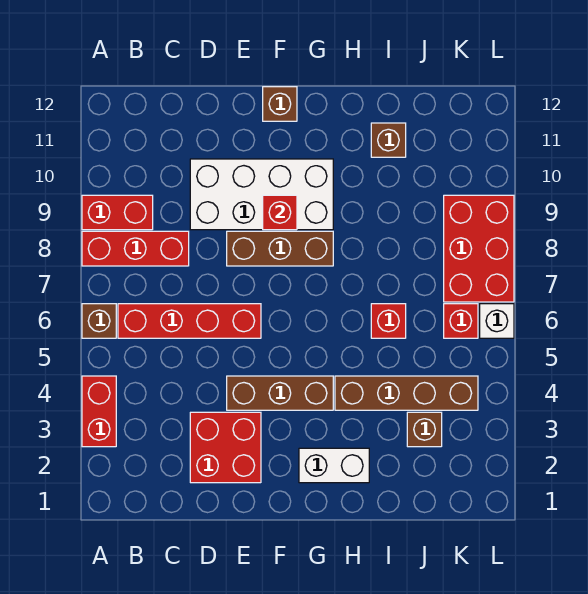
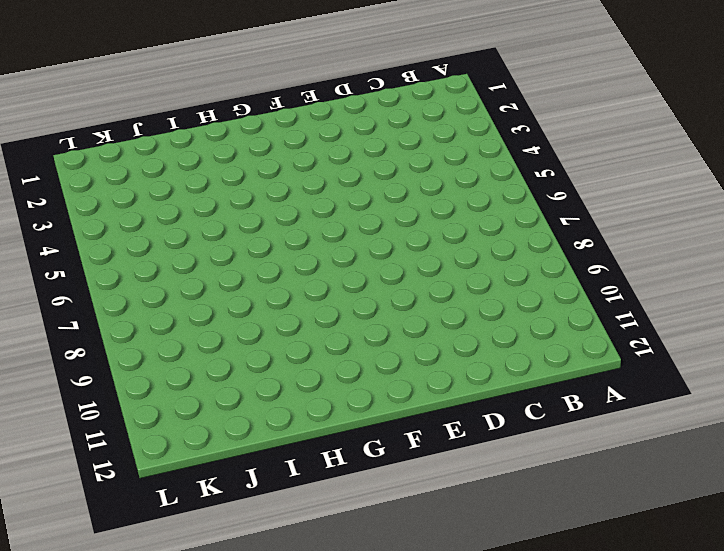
none -> red brick A3:A4 level 1
none -> brown brick A6 level 1
none -> red brick A8:C8 level 1

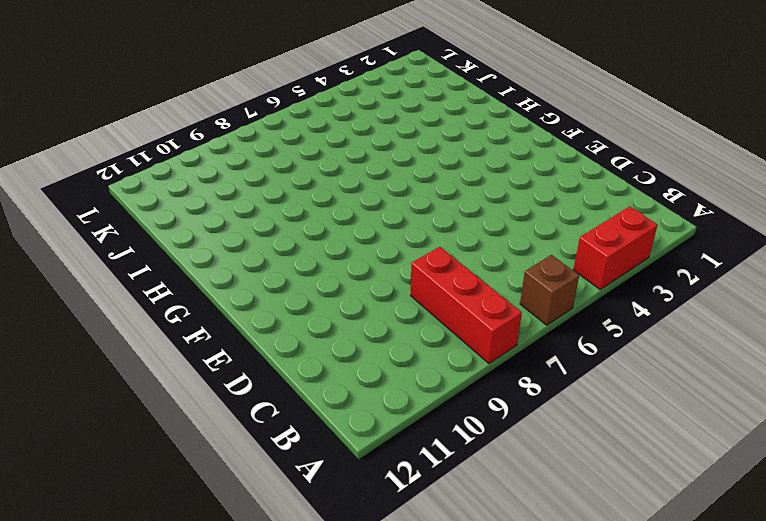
none -> red brick A9:B9 level 1
none -> red brick B6:E6 level 1
none -> red brick D2:E3 level 1

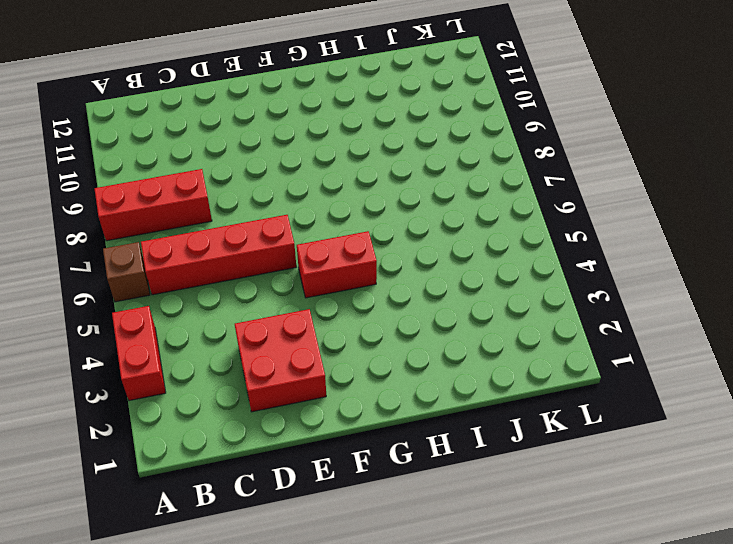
red brick F5:G5 level 1 -> red brick A9:B9 level 1
none -> white brick D9:G10 level 1
none -> brown brick E4:G4 level 1
none -> brown brick E8:G8 level 1

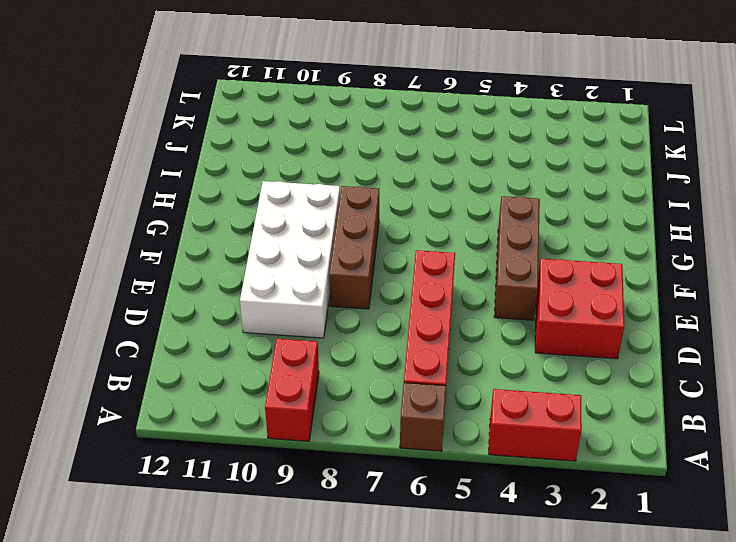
none -> red brick A8:C8 level 1
none -> brown brick F12 level 1
none -> white brick G2:H2 level 1

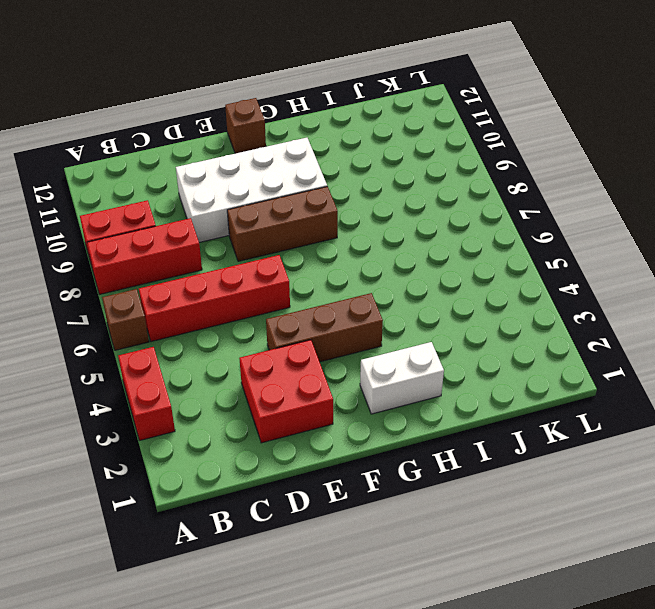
none -> brown brick H4:K4 level 1
none -> red brick I6 level 1
none -> brown brick I11 level 1

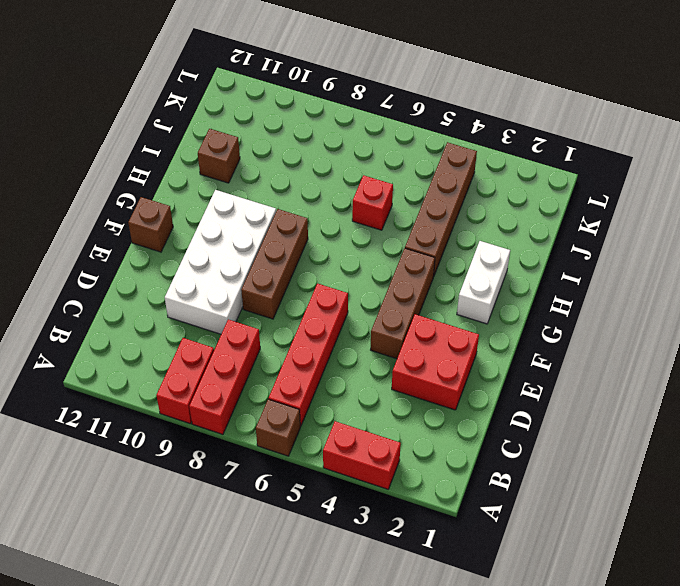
none -> brown brick J3 level 1
none -> red brick K6 level 1
none -> red brick K7:L9 level 1

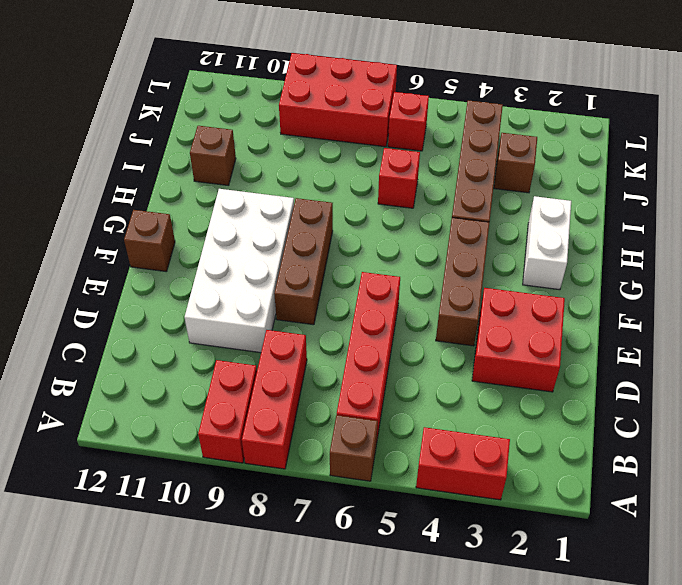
none -> white brick L6 level 1
none -> red brick F9 level 2

